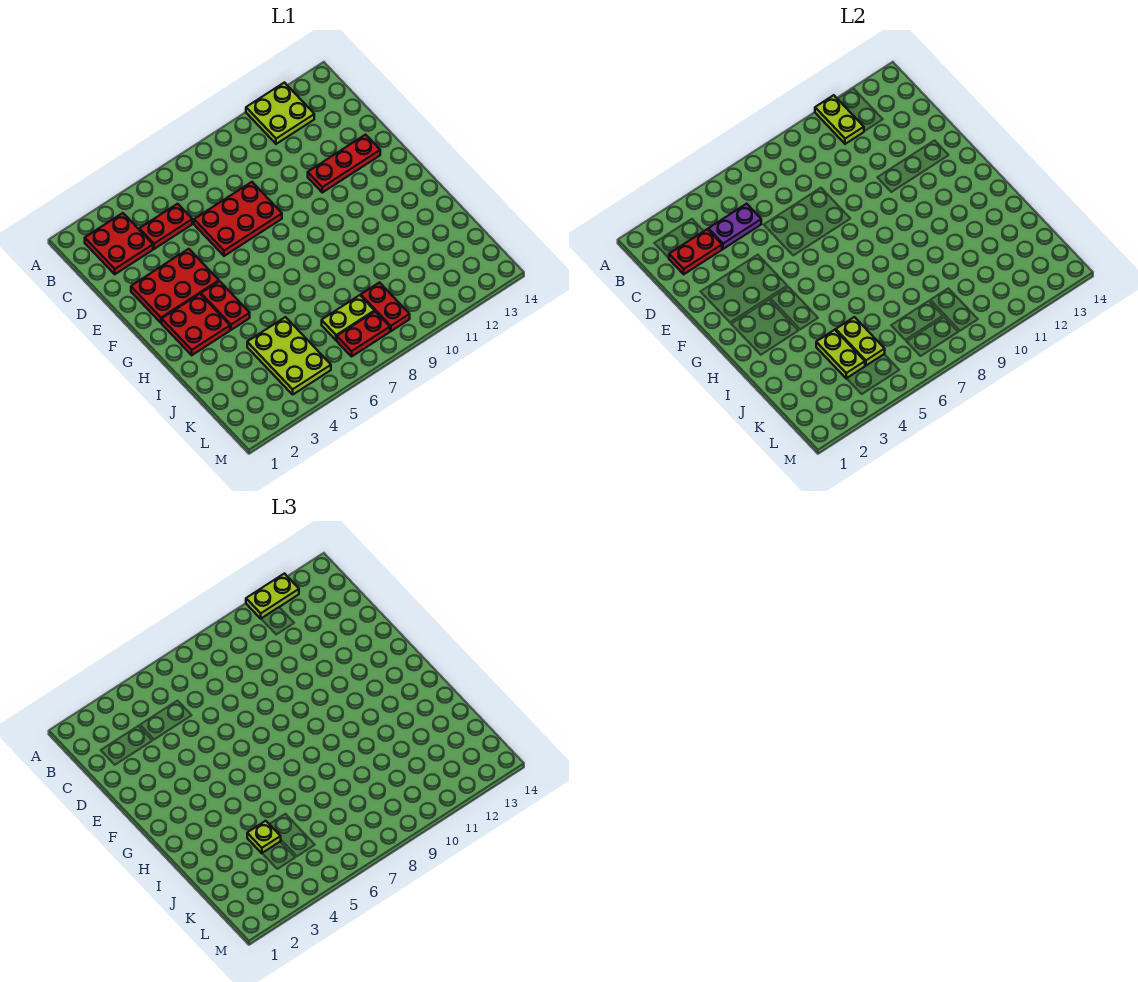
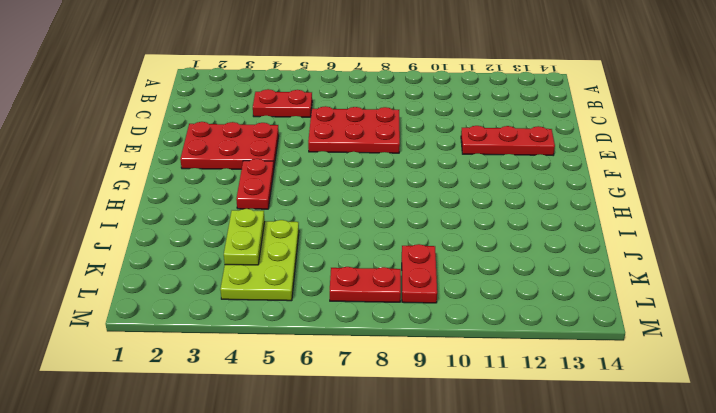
none -> lime plate A11:B12 level 1
none -> red plate B2:C3 level 1
none -> red plate G2:H3 level 1

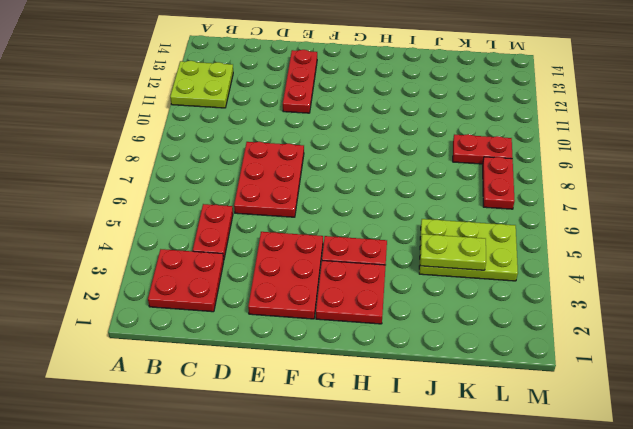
none -> lime plate K7:K8 level 1
none -> lime plate A11:B11 level 2
none -> red plate C2:C3 level 2

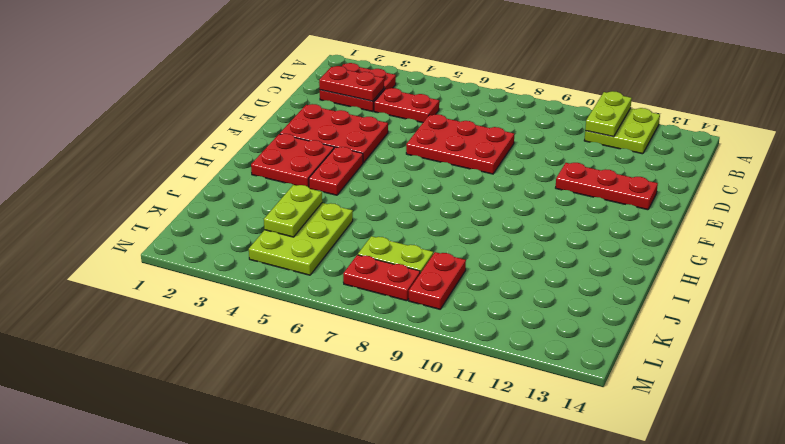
none -> purple plate C4:C5 level 2
none -> lime plate J5:K5 level 2
none -> lime plate A11:A12 level 3

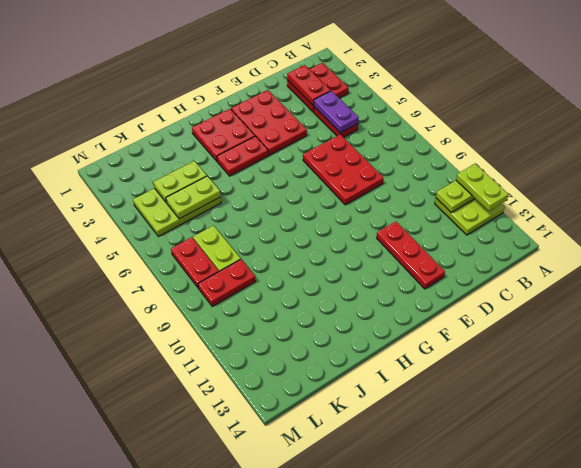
none -> lime plate J4 level 3

